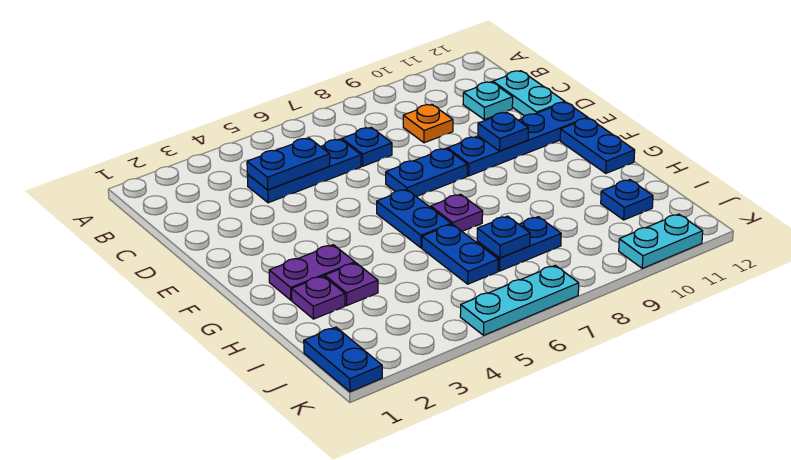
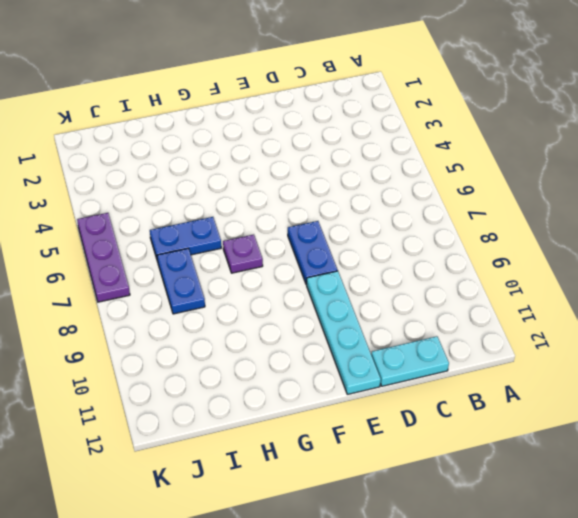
cyan plate E9:E12 level 1 -> blue plate E9:E12 level 1
purple plate K5:K7 level 1 -> cyan plate K5:K7 level 1
none -> blue plate C4:C6 level 1
none -> blue plate C7 level 1
none -> orange plate C9 level 1

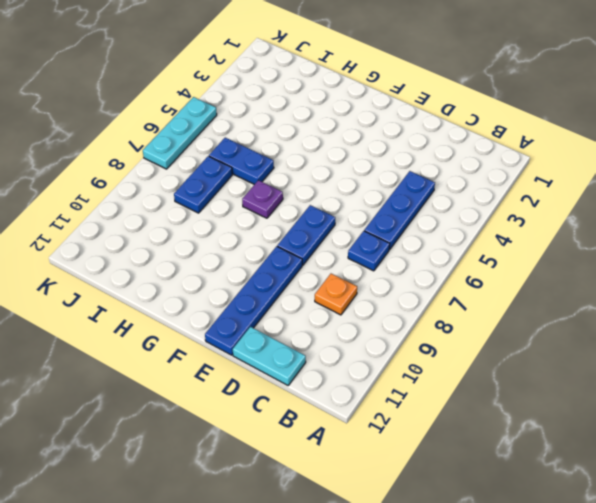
none -> cyan plate C11 level 1
none -> blue plate F6:G6 level 1
none -> blue plate F12:G12 level 1

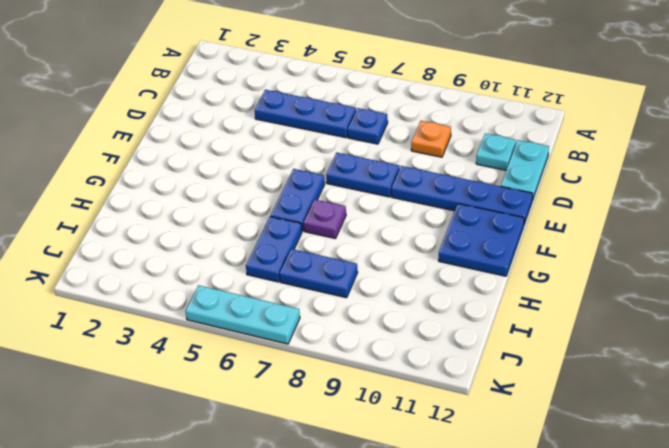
blue plate F11:G12 level 1 -> blue plate F12:G12 level 1
none -> purple plate G2:G3 level 1
none -> purple plate H2 level 1
none -> purple plate H3 level 1

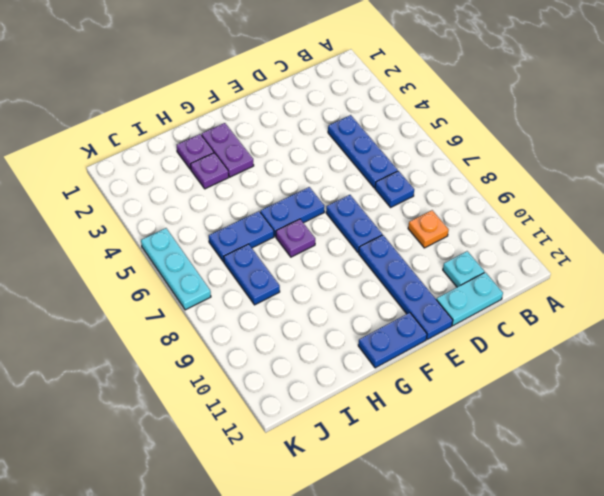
none -> blue plate I11 level 1
none -> blue plate J1:K1 level 1
none -> cyan plate K10:K11 level 1

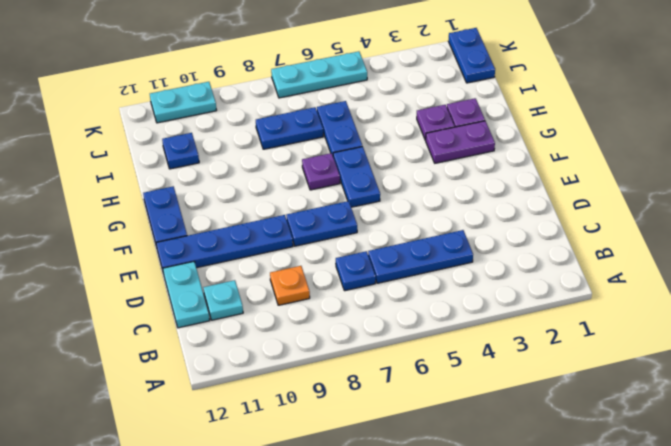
none -> blue plate C4:C5 level 2
none -> blue plate E10 level 2
none -> blue plate I7 level 2

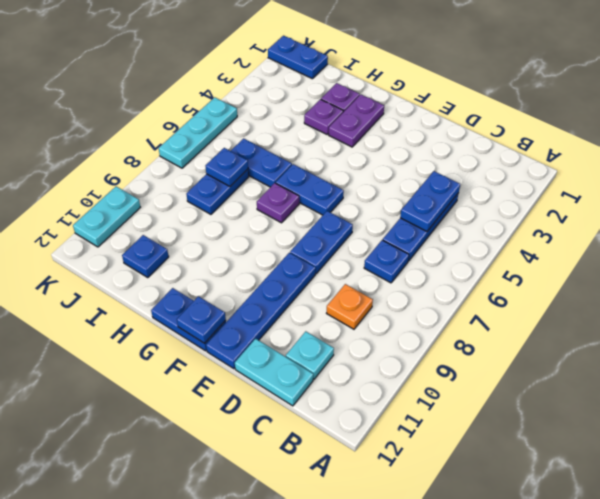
blue plate F12 level 2 -> blue plate E10 level 2

